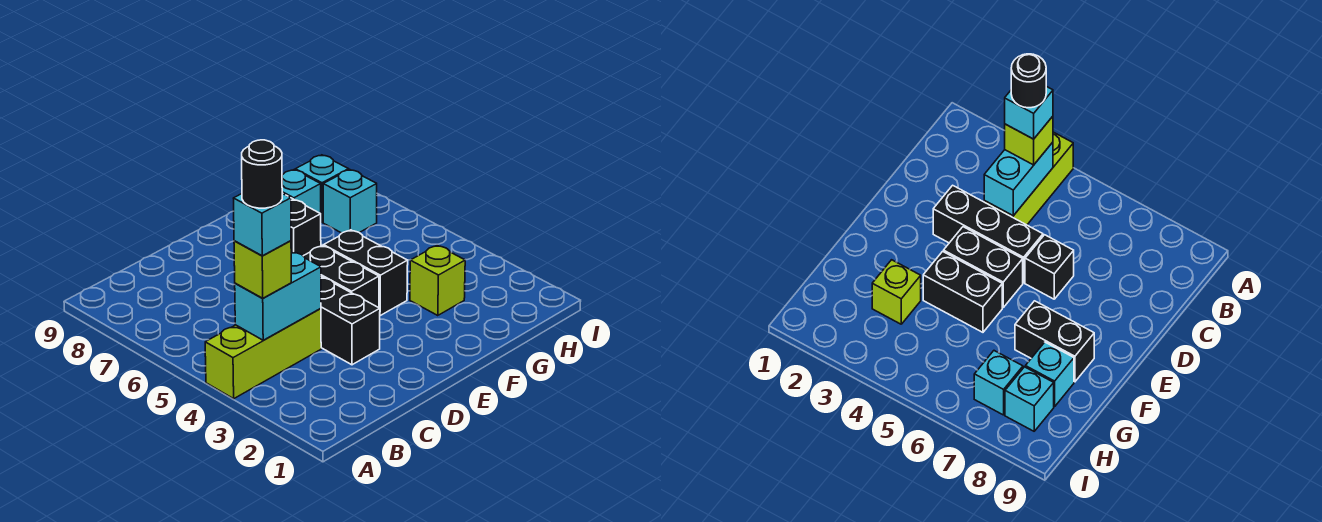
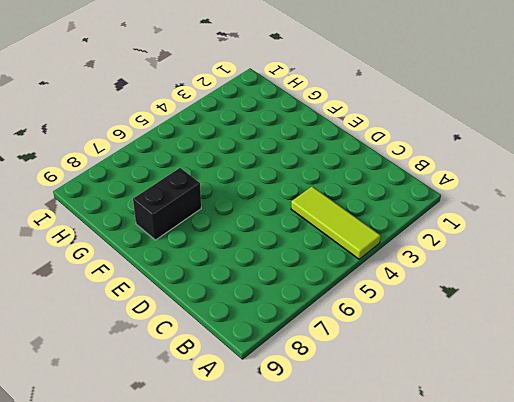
lime tile A4:C4 level 1 -> lime brick A4:C4 level 1
none -> black brick D3:D5 level 1
none -> black brick D6 level 1
none -> black brick E4:E5 level 1

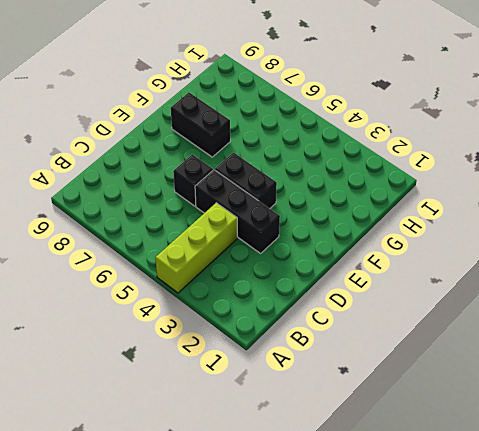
none -> black brick F4:F5 level 1
none -> lime brick G3 level 1
none -> cyan brick G8 level 1

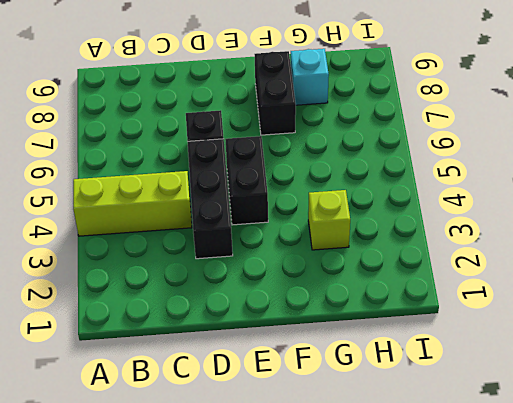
none -> black brick F4:F5 level 1
none -> cyan brick H7 level 1
none -> cyan brick H8 level 1

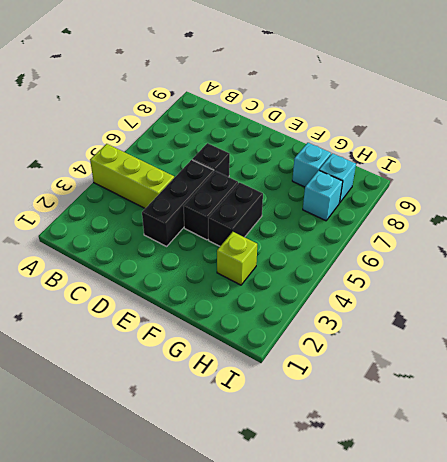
none -> black brick F7:F8 level 1
none -> cyan brick B4:C4 level 2
none -> lime brick B4 level 3

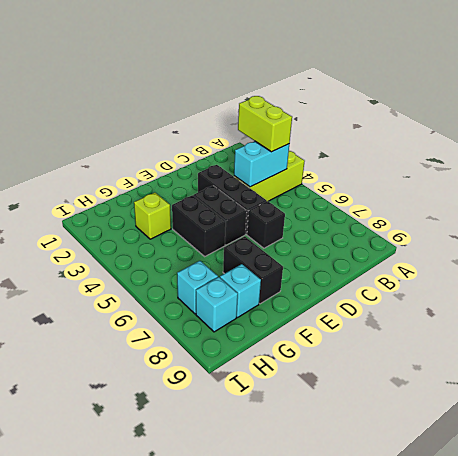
lime brick B3:B4 level 3 -> lime brick B4 level 3
none -> cyan brick B4 level 4
none -> black round brick B4 level 5

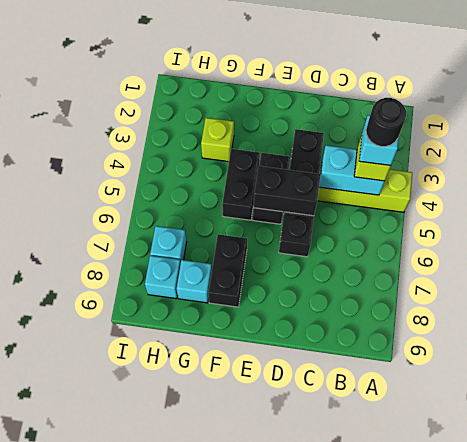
black brick D5:E5 level 2 -> none

